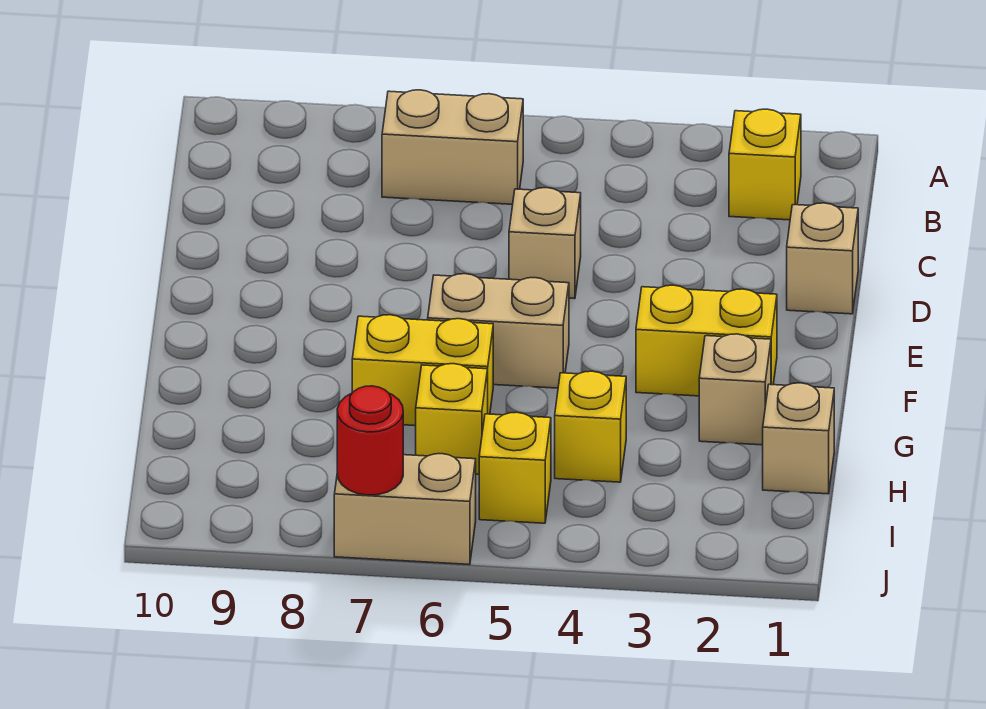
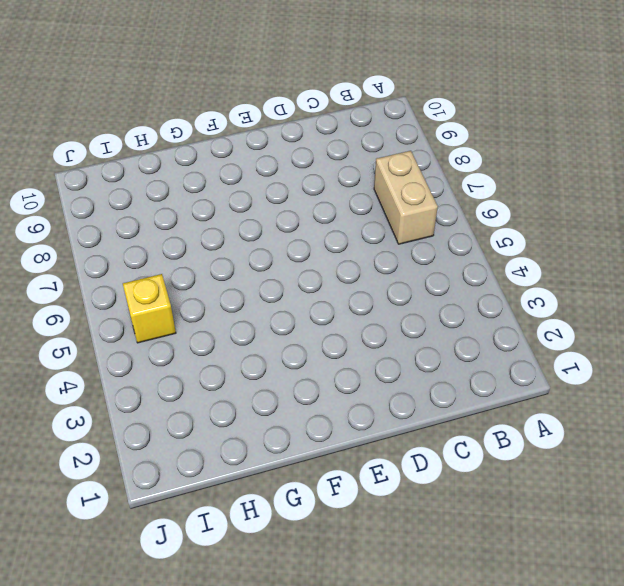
none -> yellow brick B2 level 1
none -> tan brick D1 level 1
none -> tan brick D5 level 1

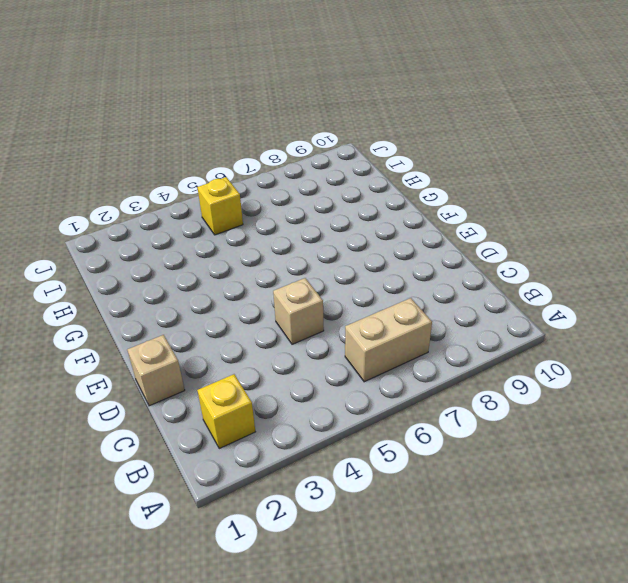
none -> yellow brick F2:F3 level 1
none -> tan brick F5:F6 level 1
none -> tan brick G2 level 1

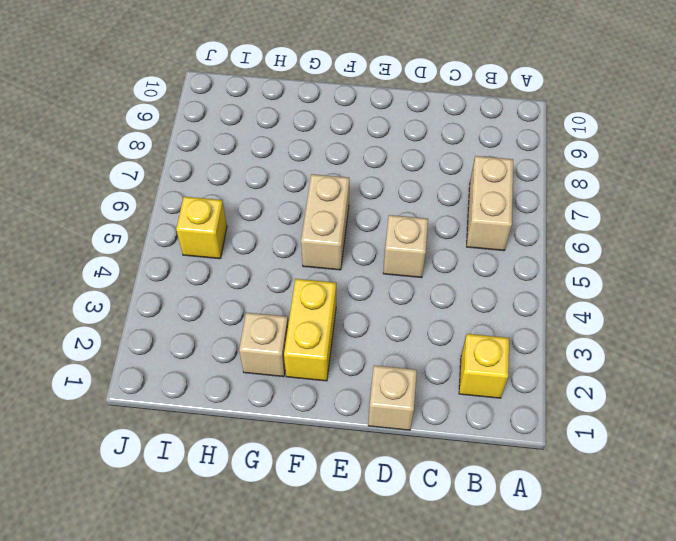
none -> yellow brick G6:G7 level 1
none -> tan brick H1 level 1
none -> yellow brick H4 level 1

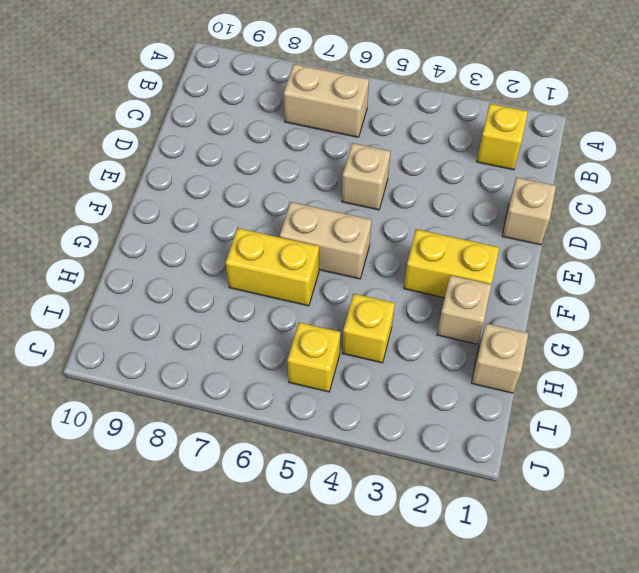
none -> yellow brick H6 level 1
none -> tan brick J6:J7 level 1
none -> red round brick J7 level 2

